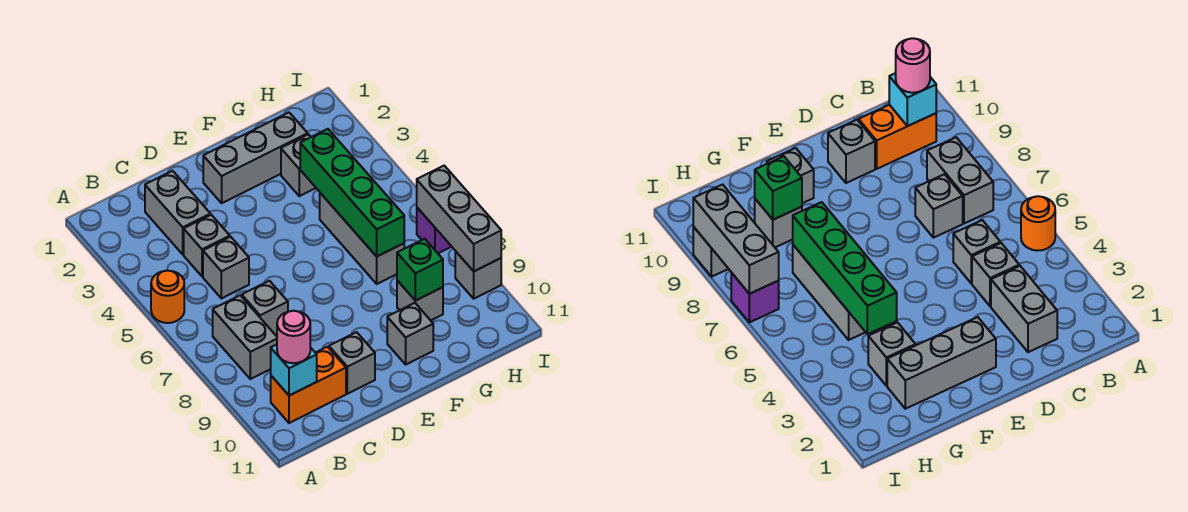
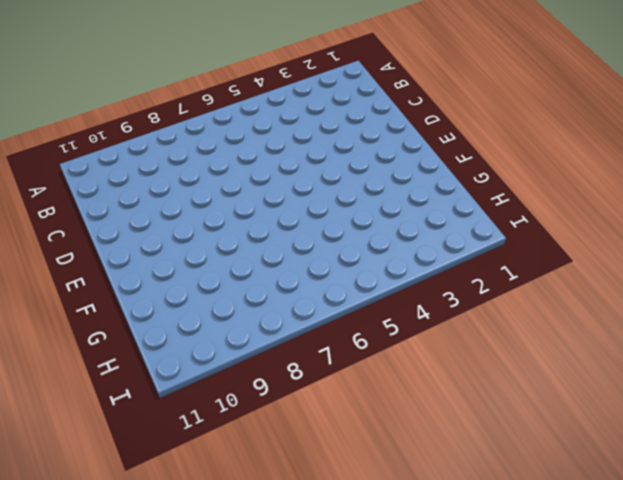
none -> orange round brick A5 level 1
none -> grey brick B7:B8 level 1
none -> orange brick B10:C10 level 1

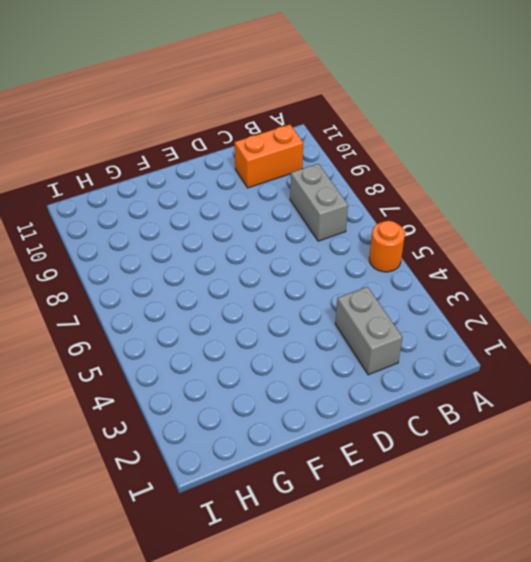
none -> grey brick C4 level 1
none -> grey brick C5 level 1
none -> grey brick C7 level 1

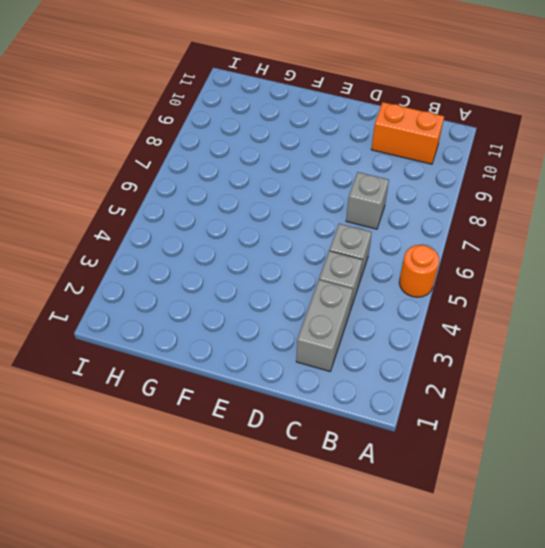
none -> grey brick B7:B8 level 1
none -> grey brick D10 level 1
none -> grey brick E2:G2 level 1

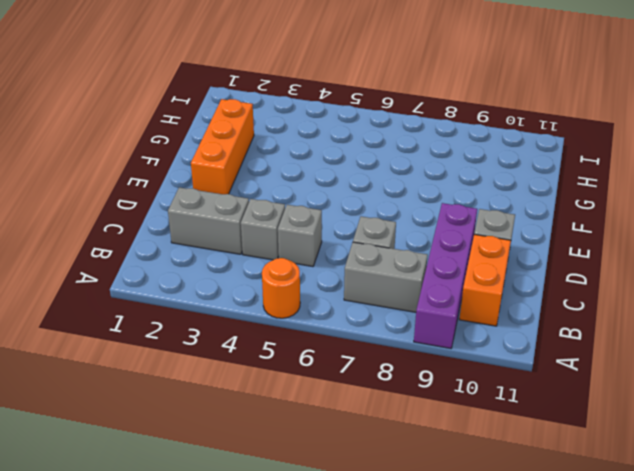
purple brick A9:D9 level 1 -> none
orange brick E2:G2 level 1 -> grey brick E2:G2 level 1
none -> grey brick F10 level 1
none -> grey brick G3 level 1
none -> grey brick G5:G7 level 1

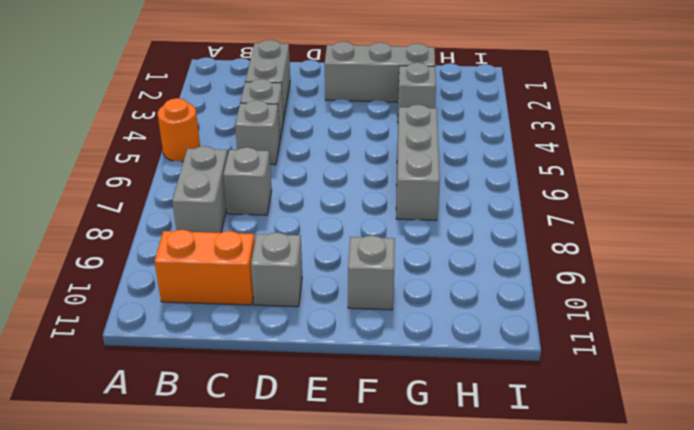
none -> grey brick G9 level 1
none -> purple brick I7 level 1
none -> grey brick I9 level 1

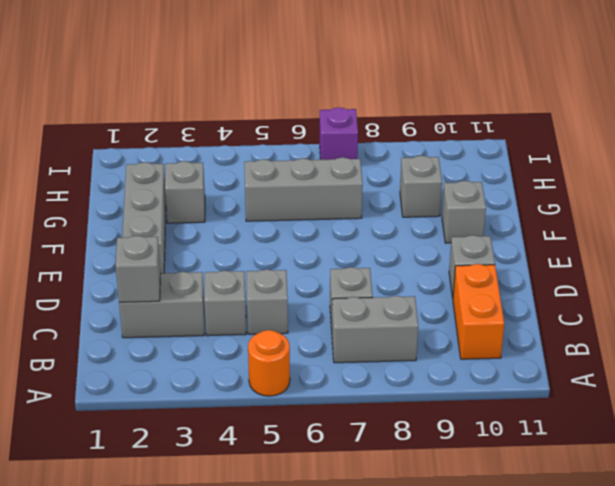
grey brick C2 level 2 -> grey brick I9 level 1
none -> cyan brick B10 level 2
none -> green brick G4:G7 level 2
none -> green brick G9 level 2

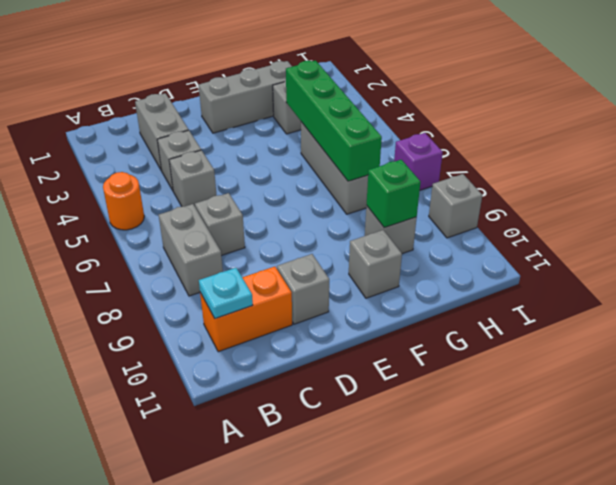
cyan plate B10 level 2 -> cyan brick B10 level 2
none -> grey brick I7:I9 level 2
none -> pink round brick B10 level 3

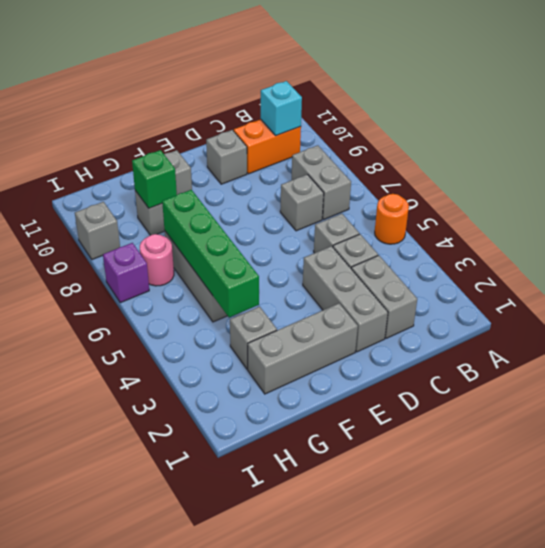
grey brick D2:D4 level 1 -> grey brick I7:I9 level 2
pink round brick H7 level 1 -> pink round brick B10 level 3

